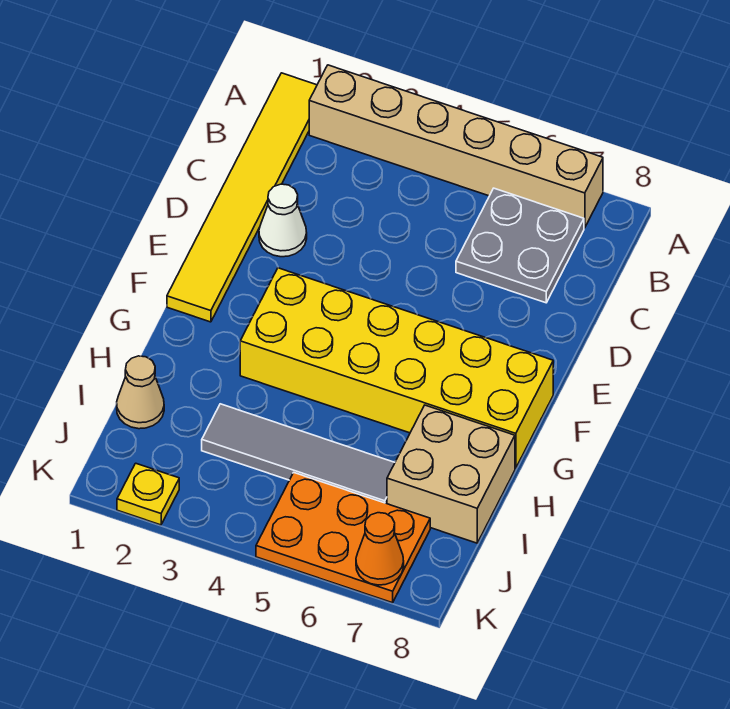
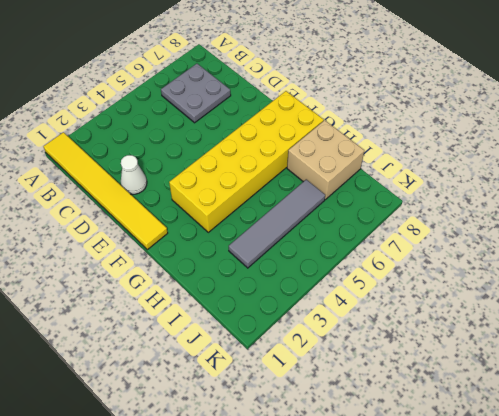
none -> tan brick A2:A7 level 1
none -> tan cone I1 level 1

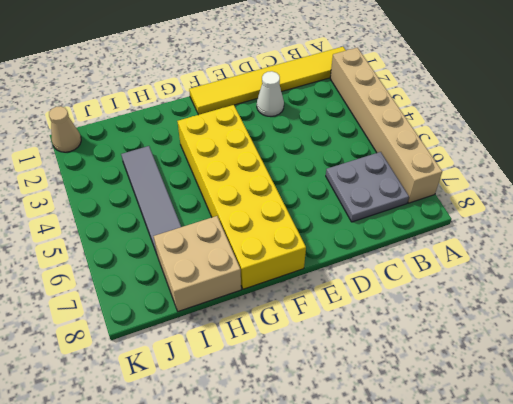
tan cone K1 level 1 -> tan cone I1 level 1
none -> orange plate J5:K7 level 1
none -> yellow plate K2 level 1

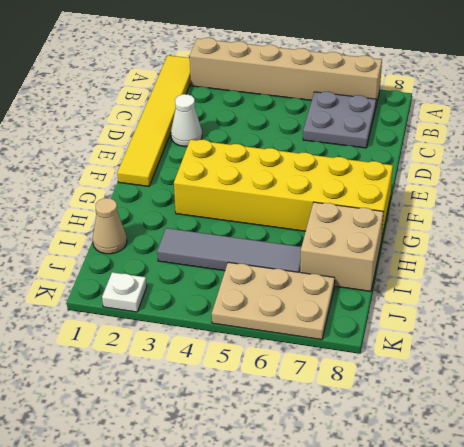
tan plate J5:K7 level 1 -> orange plate J5:K7 level 1
white plate K2 level 1 -> yellow plate K2 level 1
none -> orange cone K7 level 2

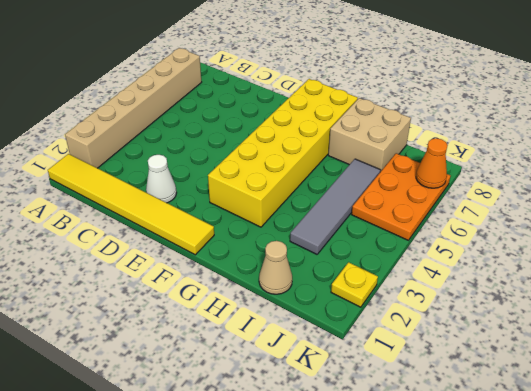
none -> grey plate B6:C7 level 1

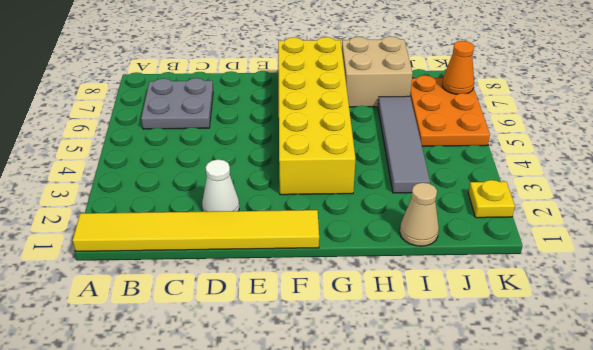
none -> tan brick A2:A7 level 1

